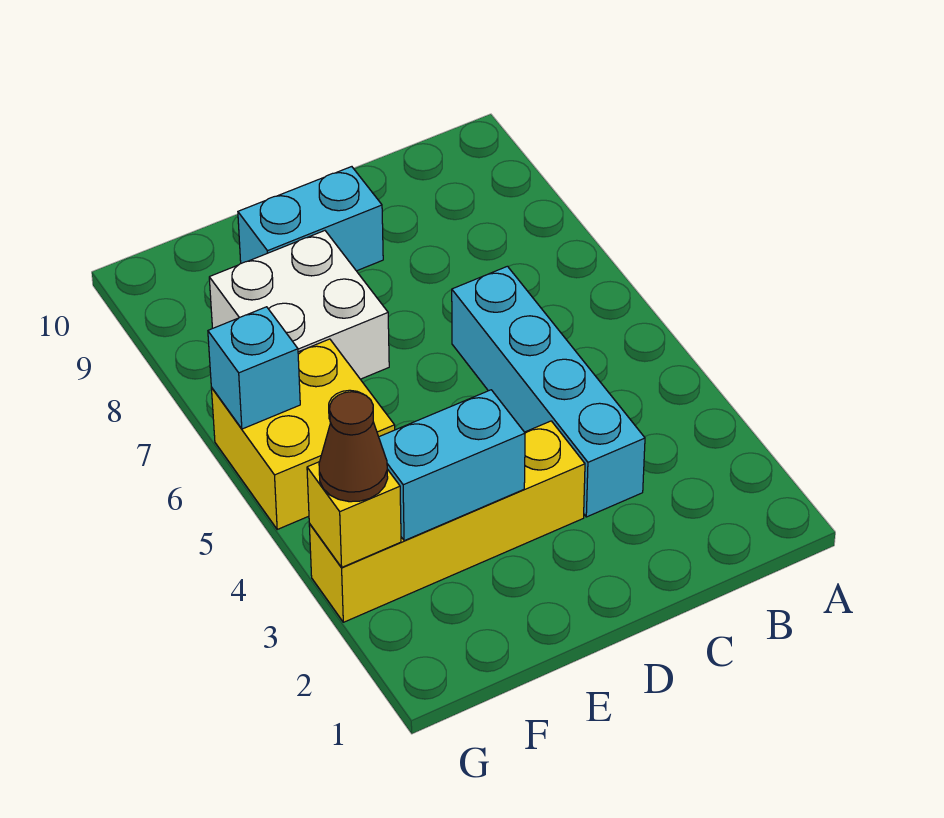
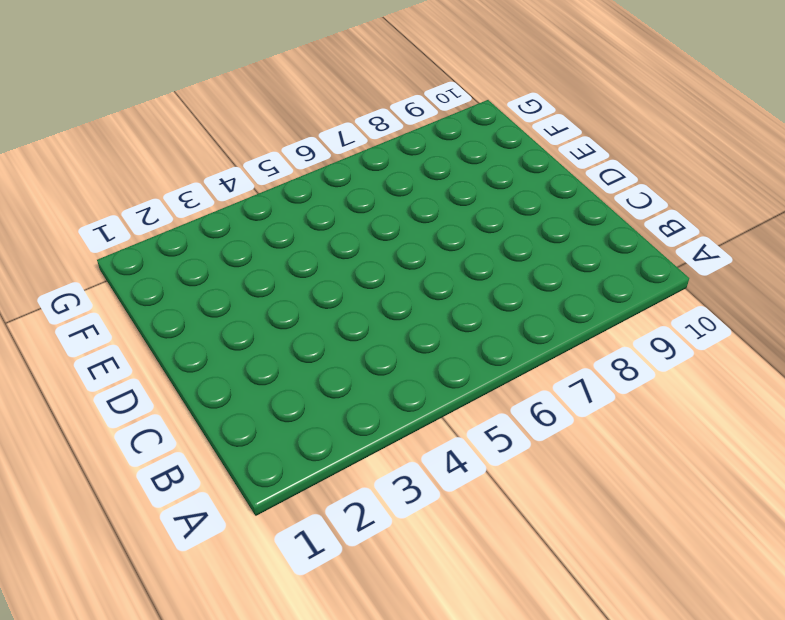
none -> cyan brick C3:C6 level 1
none -> yellow brick D3:G3 level 1

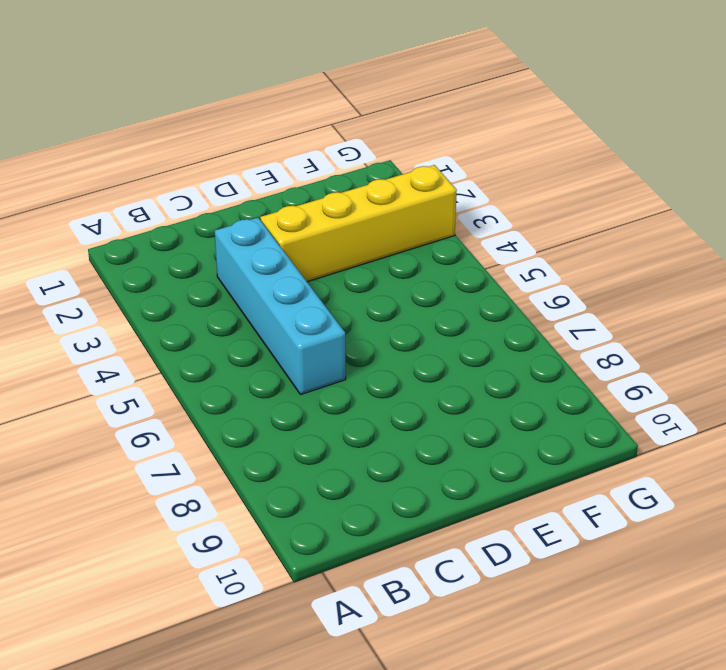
none -> cyan brick D9:E9 level 1
none -> white brick E7:F8 level 1

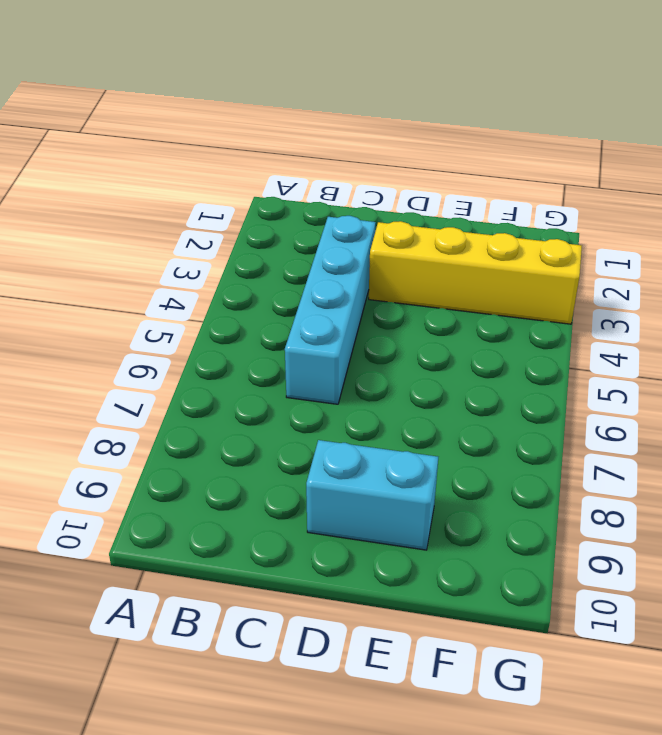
none -> white brick E7:F8 level 1
none -> yellow brick F5:G6 level 1

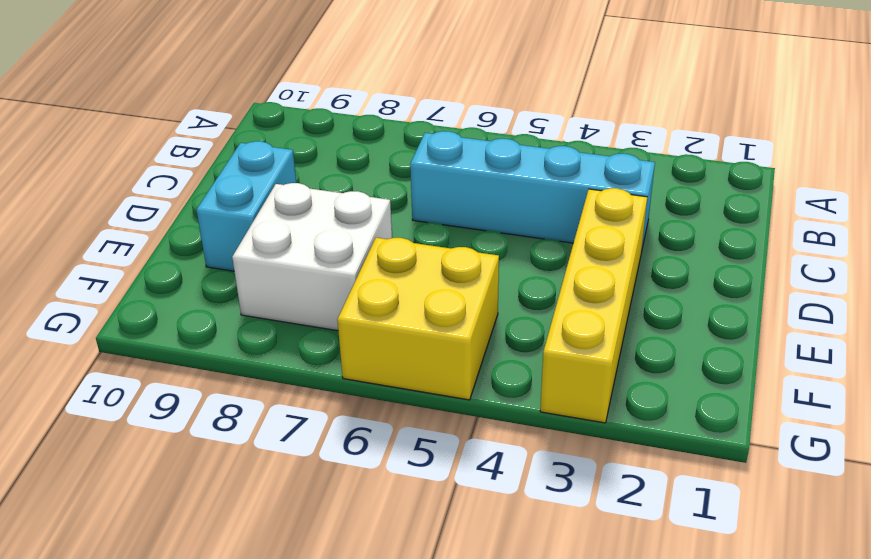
none -> cyan brick E3:F3 level 2
none -> yellow brick G3 level 2

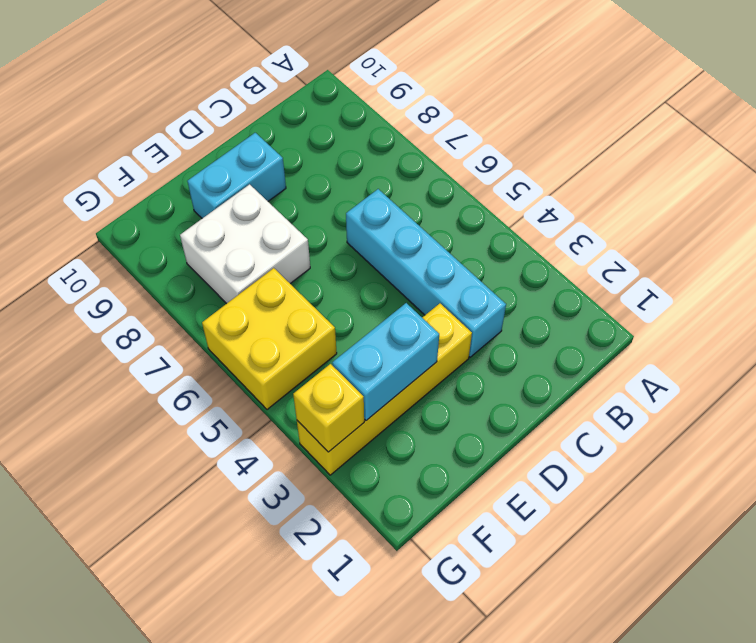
none -> cyan brick G6 level 2
none -> brown cone G3 level 3

